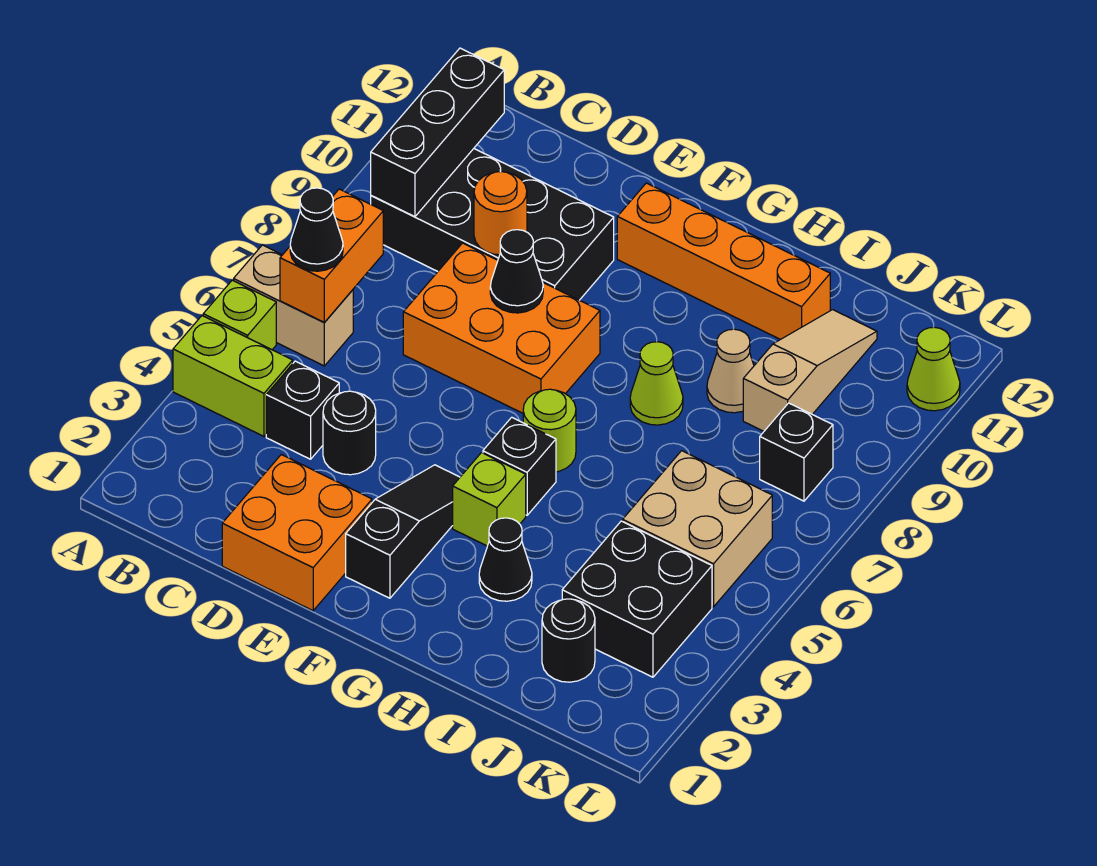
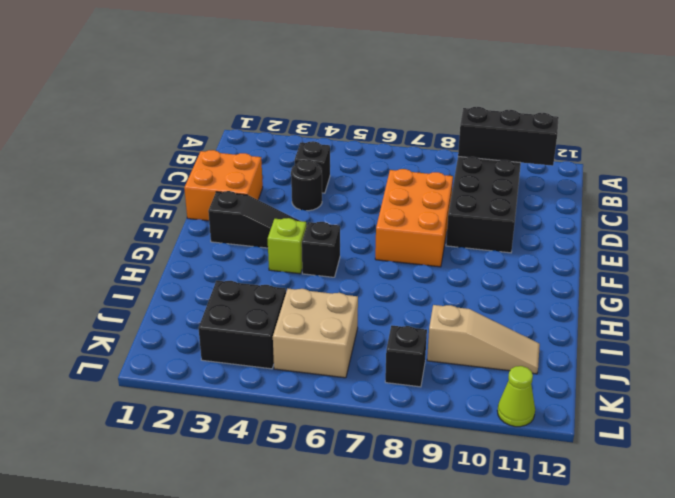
none -> lime brick A4:B4 level 1
none -> lime brick A5 level 1
none -> tan brick A6:B6 level 1

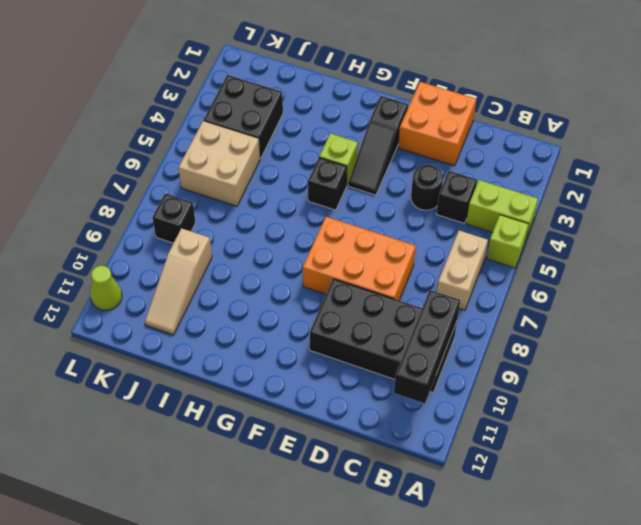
tan brick B6:B7 level 1 -> tan brick A6:B6 level 1
none -> orange brick F11:I11 level 1
none -> lime round brick G6 level 1
none -> black cone H3 level 1

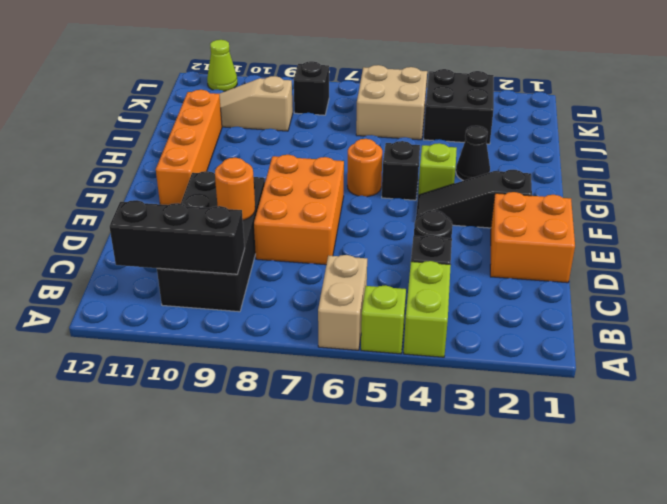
orange round brick G6 level 1 -> lime round brick G6 level 1
none -> lime cone H8 level 1
none -> tan cone I9 level 1
none -> black round brick J2 level 1

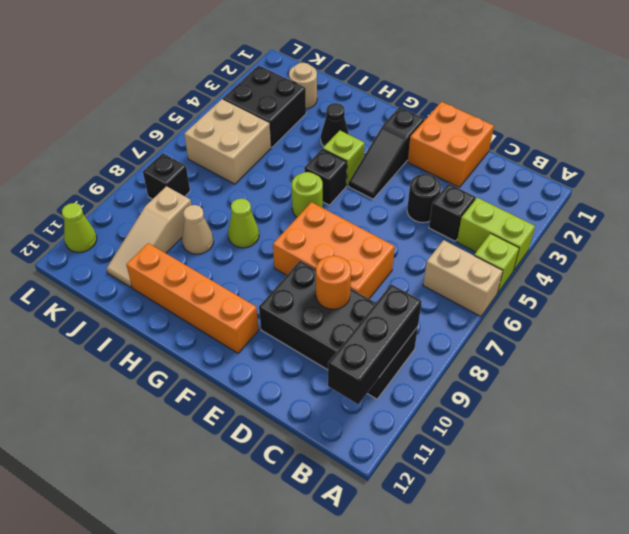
tan round brick J2 level 1 -> black round brick J2 level 1
none -> orange brick B6:B7 level 2
none -> black cone E8 level 2
none -> black cone B6 level 3

